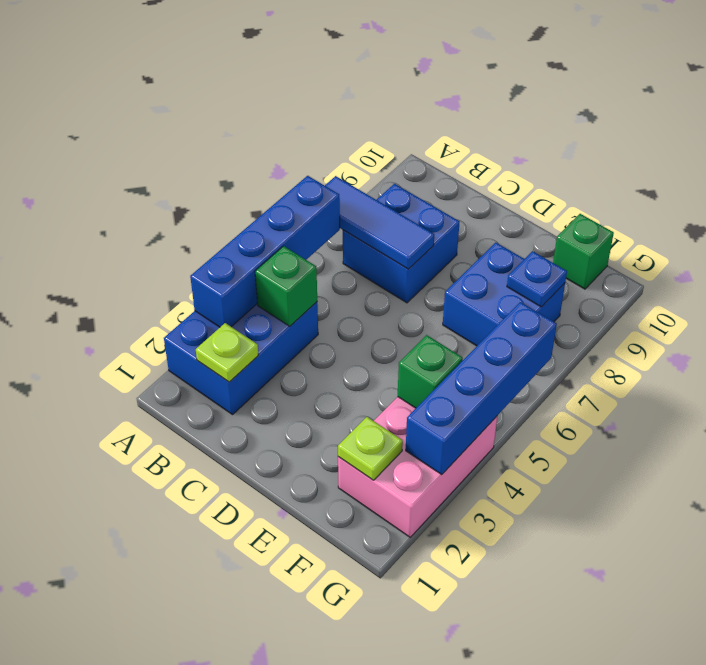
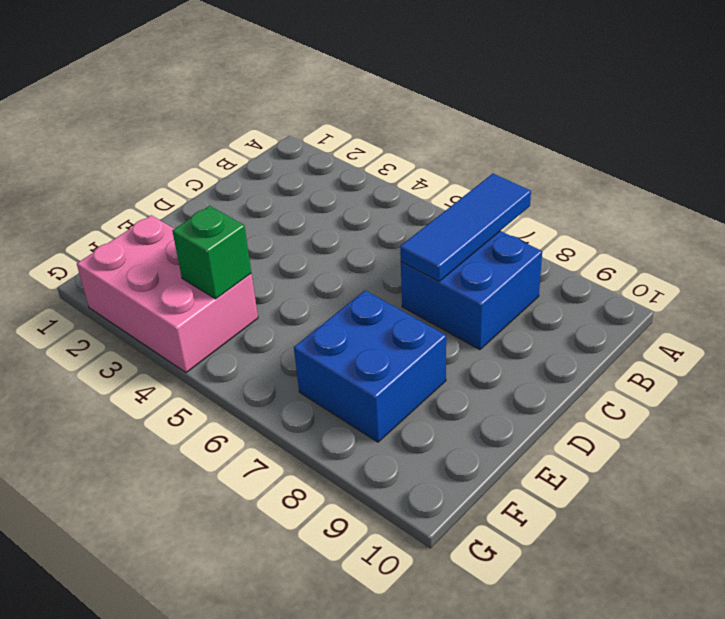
none -> blue brick A2:B4 level 1
none -> green brick F10 level 1
none -> blue brick A3:A6 level 2

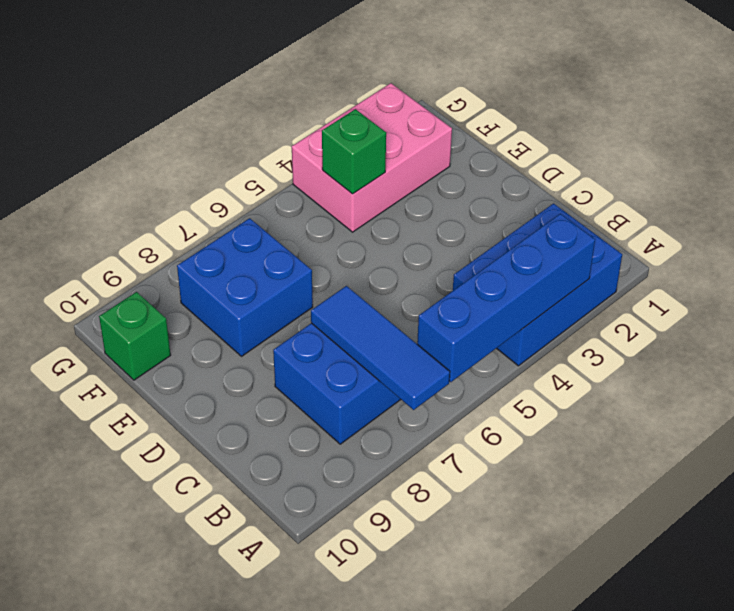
none -> lime plate B2 level 2
none -> green brick B4 level 2
none -> lime plate F2 level 2

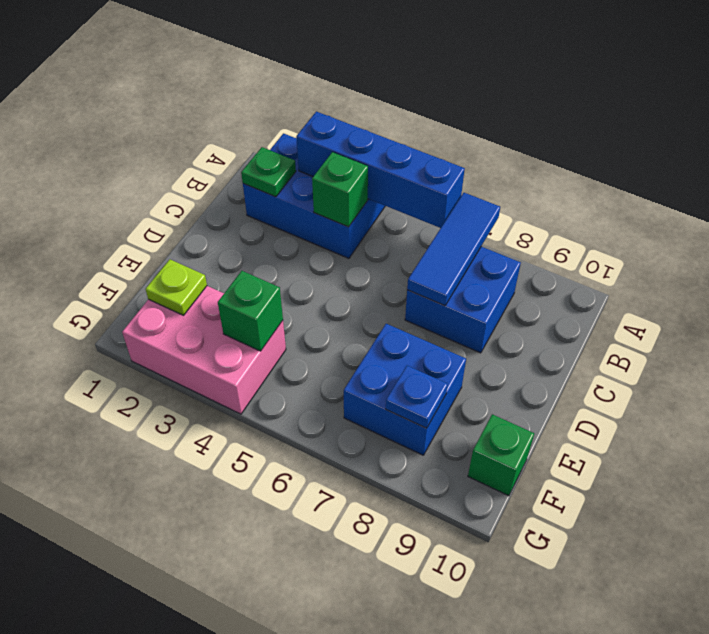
green plate B2 level 2 -> lime plate B2 level 2
none -> blue brick G3:G6 level 2

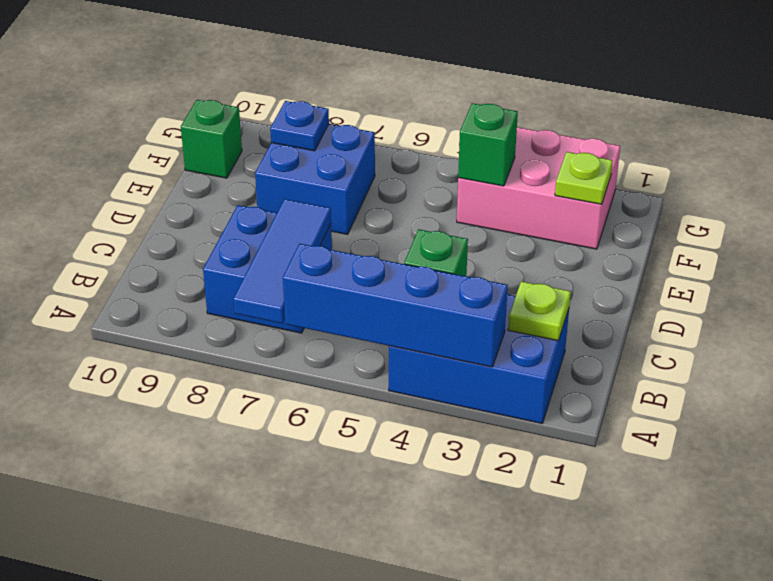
none -> blue brick G3:G6 level 2

